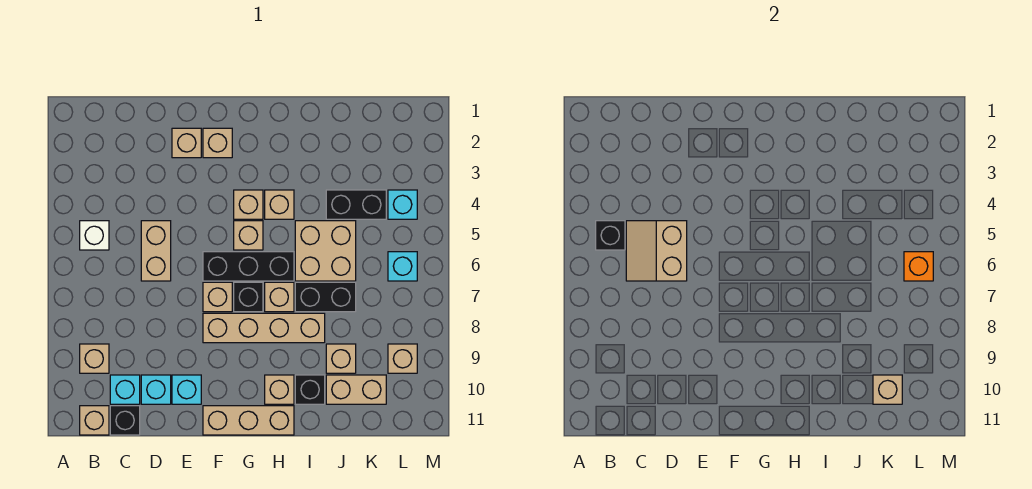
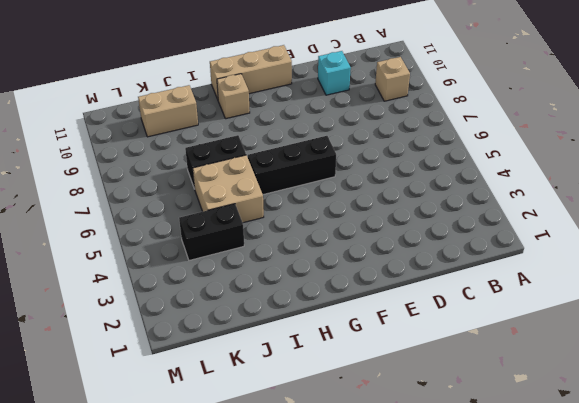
none -> white brick B5 level 1
none -> tan brick B11 level 1
none -> cyan brick C10 level 1
none -> black brick C11 level 1

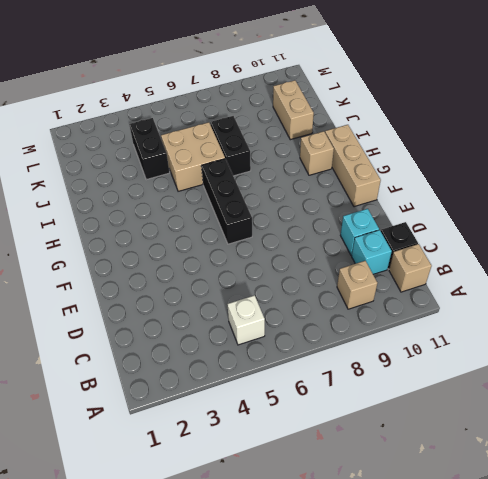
none -> tan brick D5:D6 level 1
none -> tan brick E2 level 1
none -> cyan brick E10 level 1
none -> tan brick F2 level 1

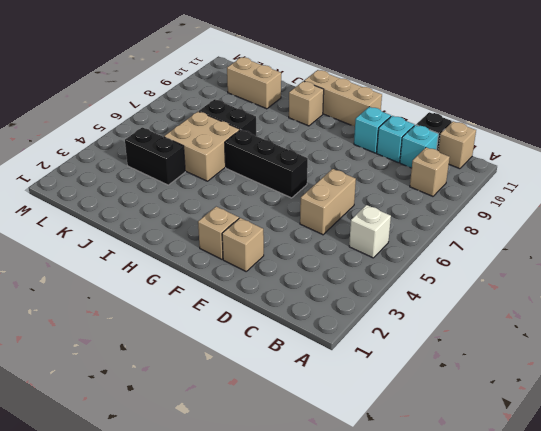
none -> tan brick F7 level 1
none -> tan brick F8:I8 level 1
none -> tan brick G4 level 1
none -> tan brick G5 level 1

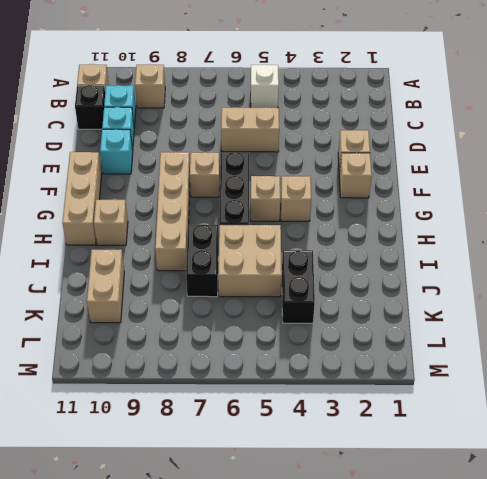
none -> black brick G7 level 1
none -> tan brick H4 level 1
none -> tan brick H7 level 1
none -> black brick I10 level 1

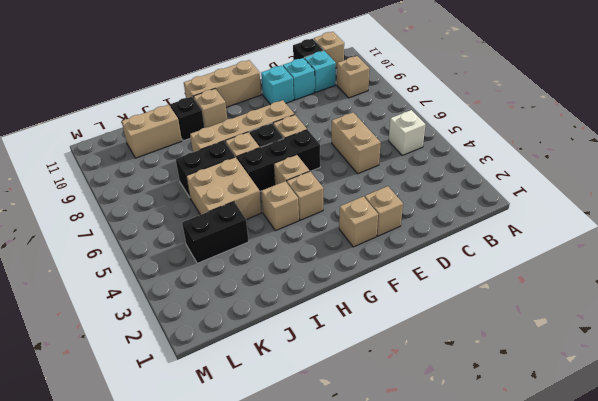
none -> tan brick J9 level 1
none -> cyan brick L4 level 1
none -> cyan brick L6 level 1
none -> tan brick L9 level 1

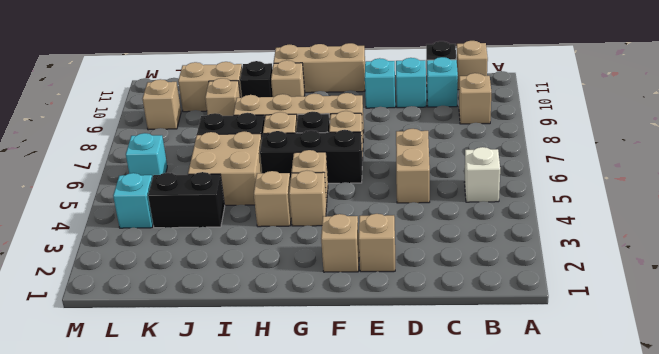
none -> black brick B5 level 2
none -> tan slope C5:D6 level 2 top D
none -> tan brick K10 level 2
none -> orange brick L6 level 2

